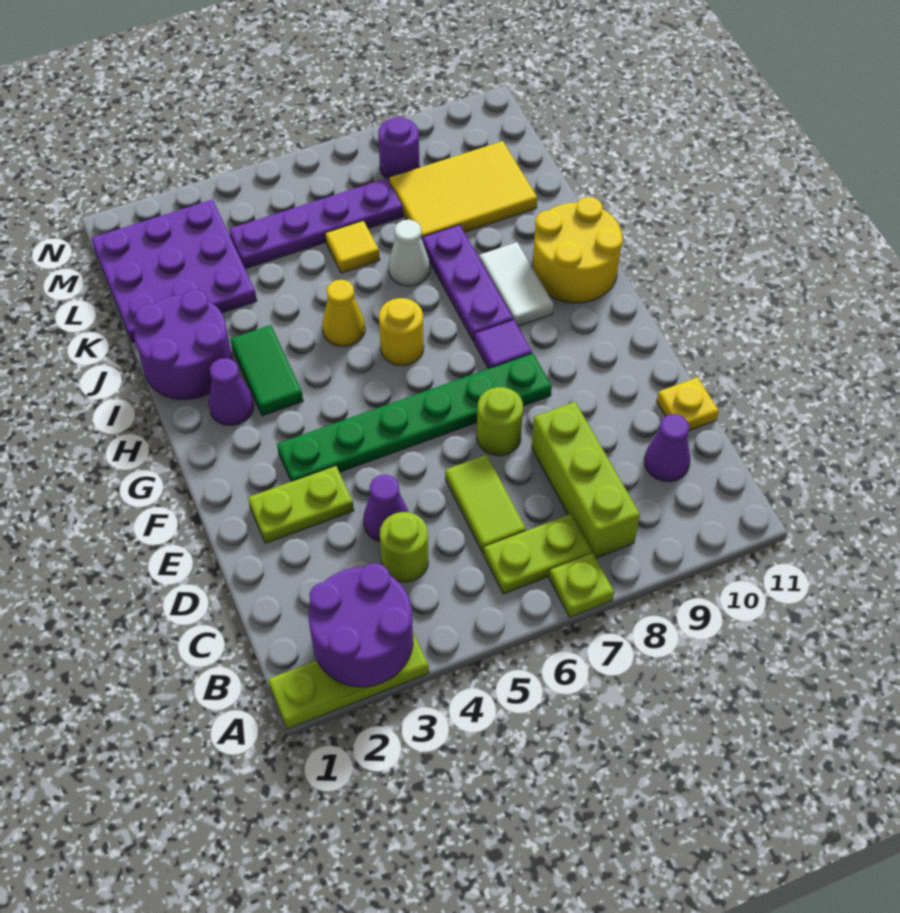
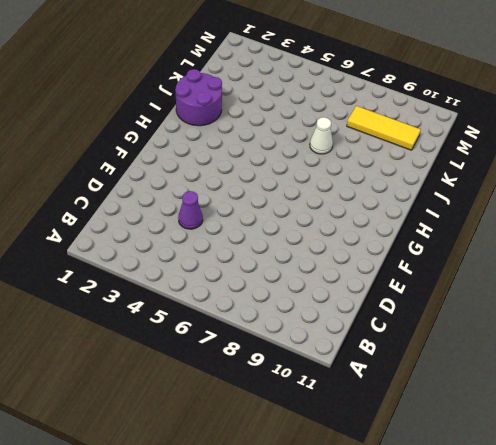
yellow tile L8:L10 level 1 -> yellow tile K8:L10 level 1
none -> lime plate A1:A3 level 1
none -> lime plate A7 level 1
none -> lime plate B6:B7 level 1

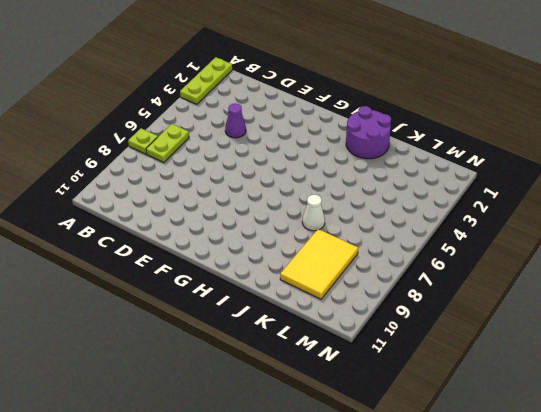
none -> lime brick B8:D8 level 1
none -> lime round brick C4 level 1
none -> lime tile C6:D6 level 1

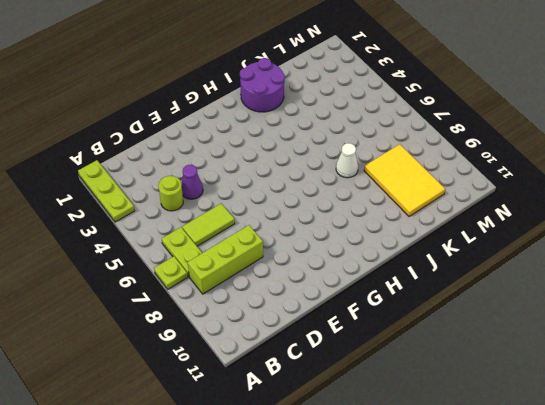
none -> purple cone C10 level 1
none -> yellow plate D11 level 1
none -> lime plate E2:E3 level 1

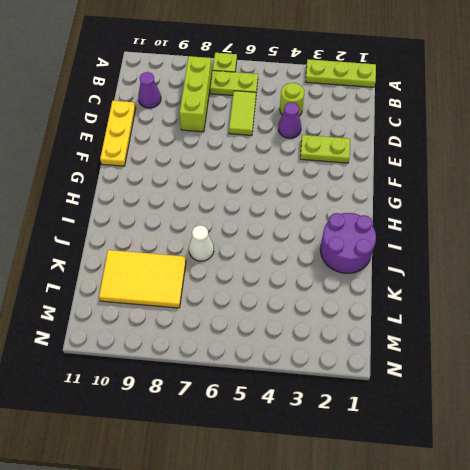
yellow plate D11:F11 level 1 -> yellow plate D11 level 1
none -> lime round brick E7 level 1
none -> green plate F3:F8 level 1
none -> purple tile G8 level 1

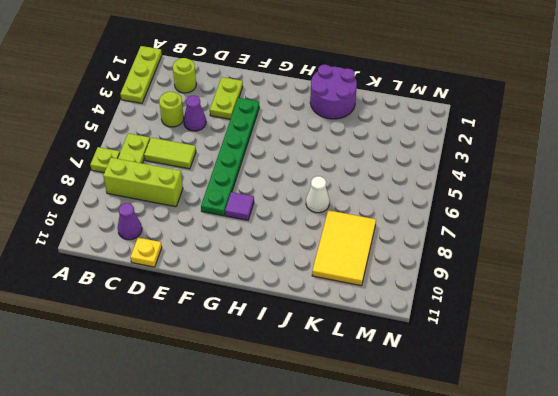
lime round brick C2 level 1 -> lime round brick E7 level 1
none -> purple cone H2 level 1
none -> green tile H3:I3 level 1
none -> yellow round brick H6 level 1

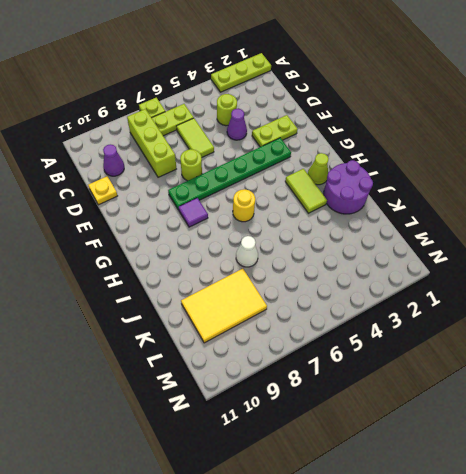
lime cone H2 level 1 -> purple cone H2 level 1
lime tile H3:I3 level 1 -> green tile H3:I3 level 1
none -> purple plate H8:J8 level 1
none -> white tile H9:I9 level 1
none -> yellow round brick H10:I11 level 1

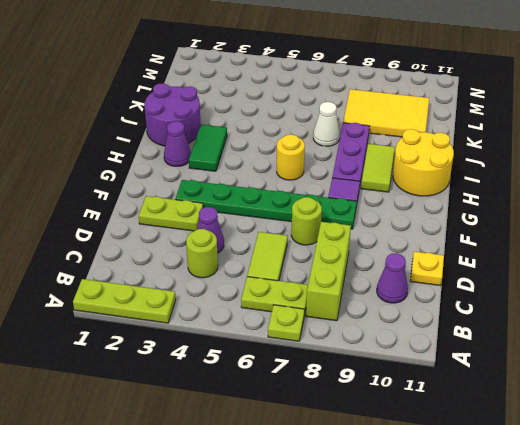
lime tile H9:I9 level 1 -> white tile H9:I9 level 1
none -> yellow cone I5 level 1
none -> purple plate K1:M3 level 1
none -> yellow tile K6 level 1

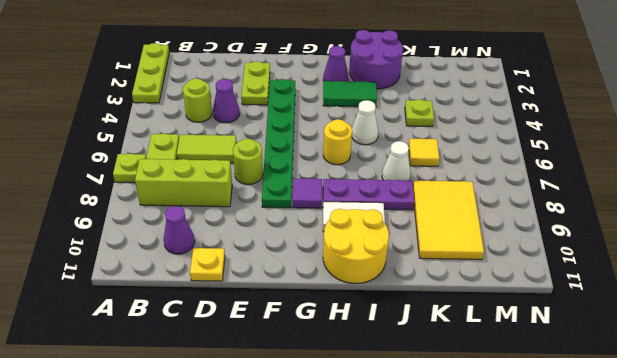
white cone I5 level 1 -> yellow cone I5 level 1
lime plate K4 level 1 -> none
none -> purple plate K1:M3 level 1
none -> purple plate L4:L7 level 1
none -> purple round brick M8 level 1

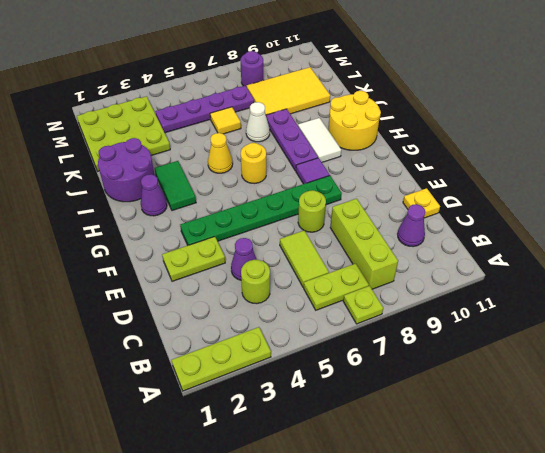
lime plate K1:M3 level 1 -> purple plate K1:M3 level 1
none -> purple round brick A2:B3 level 2

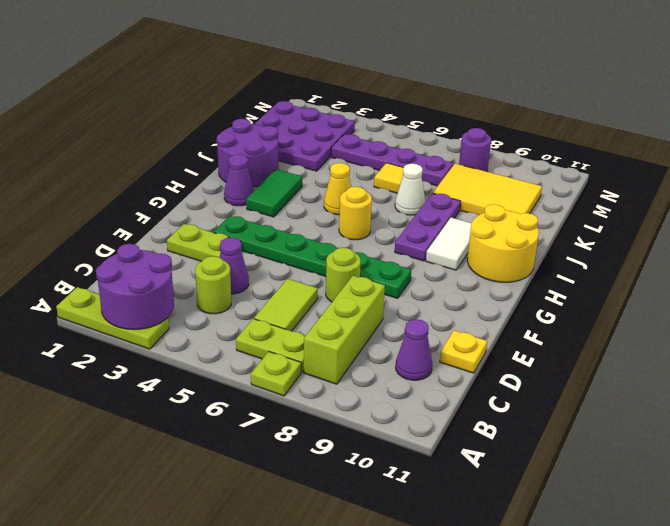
none -> purple tile G8 level 1

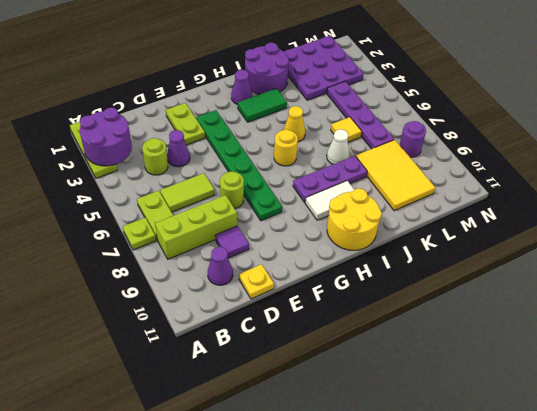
purple tile D9 level 1 -> purple tile G8 level 1

